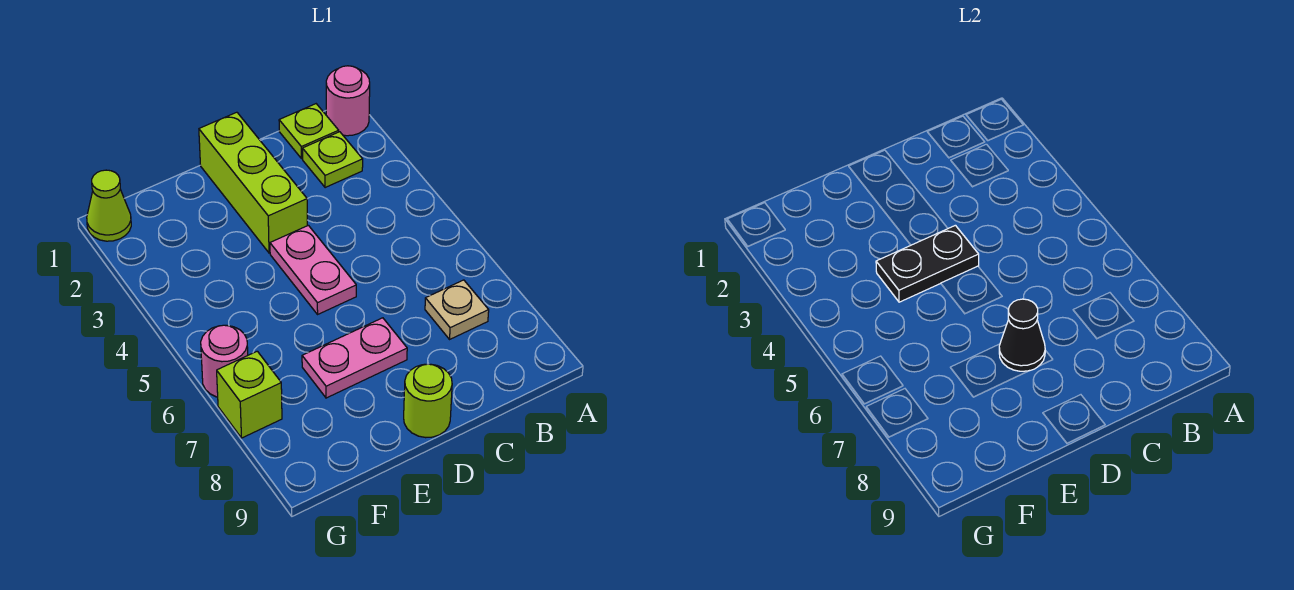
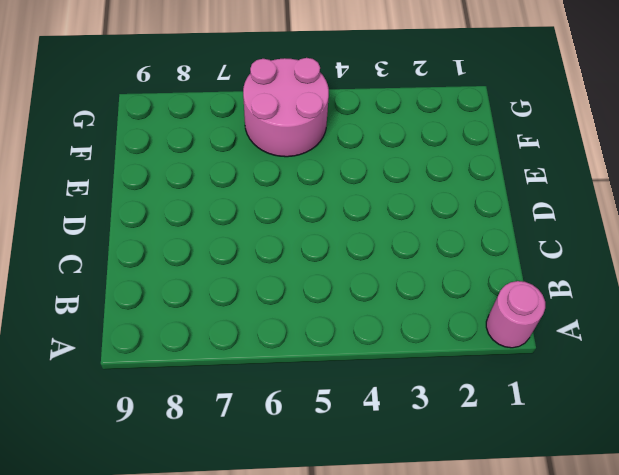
pink round brick F5:G6 level 1 -> pink round brick G6 level 1
none -> lime plate B1 level 1
none -> lime plate B2 level 1
none -> tan plate B7 level 1

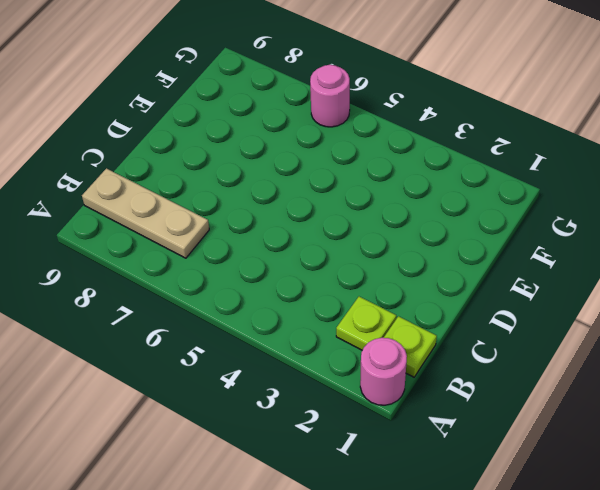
tan plate B7:B9 level 1 -> tan plate B7 level 1
none -> lime brick D1:D3 level 1
none -> pink plate D4:D5 level 1
none -> pink plate D7:E7 level 1

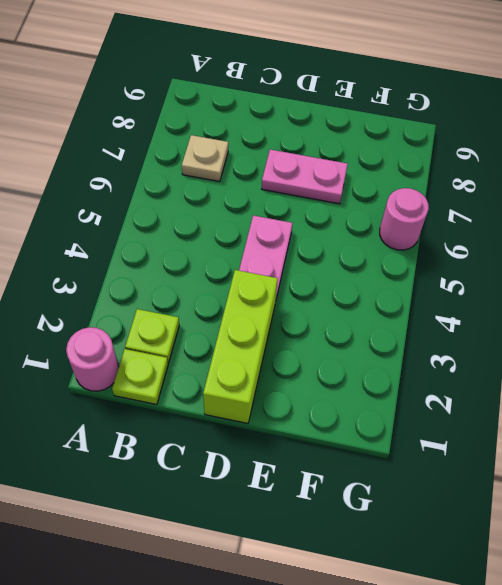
none -> lime round brick D9 level 1
none -> lime cone G1 level 1
none -> lime brick G7 level 1

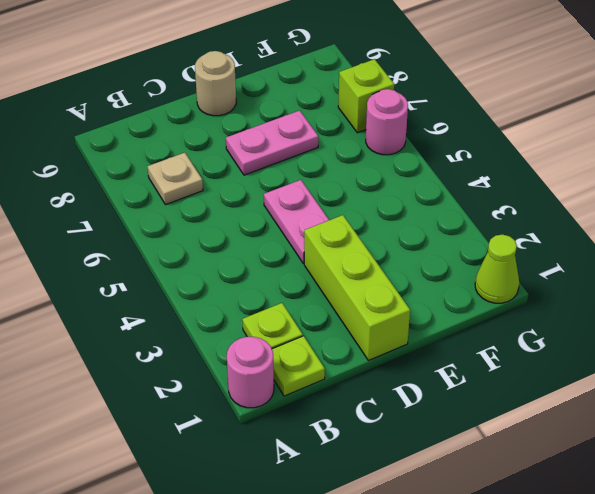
tan round brick D9 level 1 -> lime round brick D9 level 1
none -> black plate D4:E4 level 2
none -> black cone D7 level 2

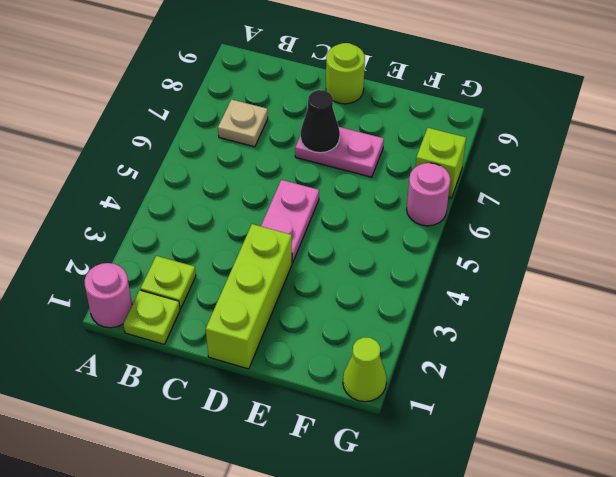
none -> black plate D4:E4 level 2

